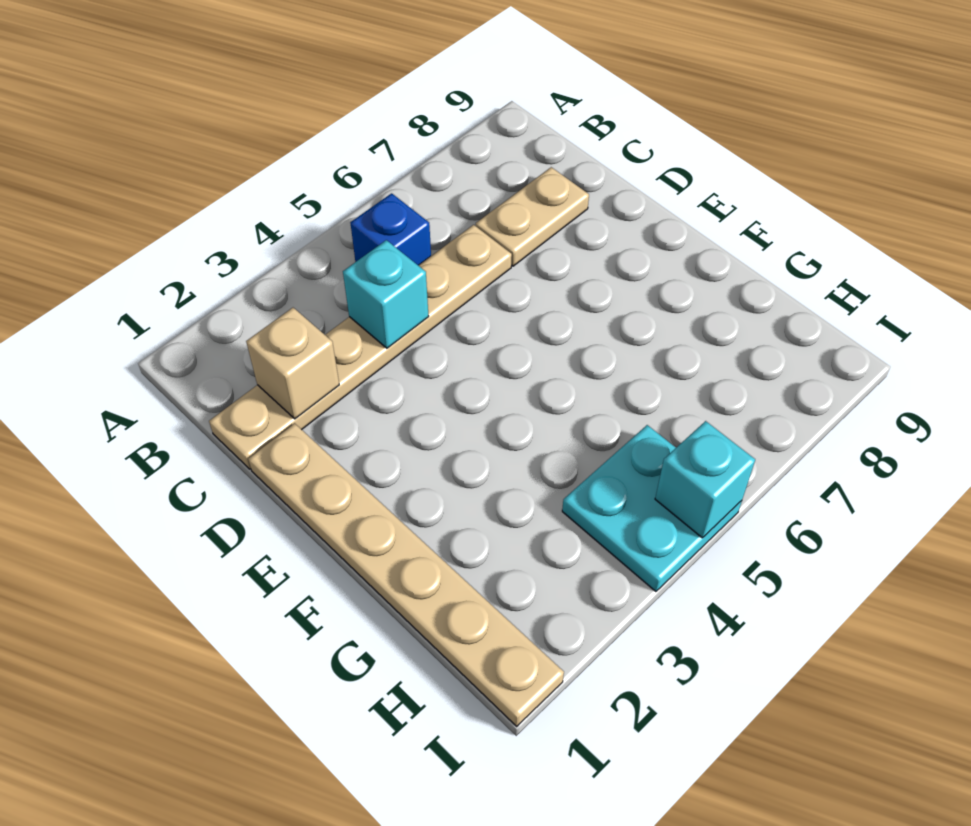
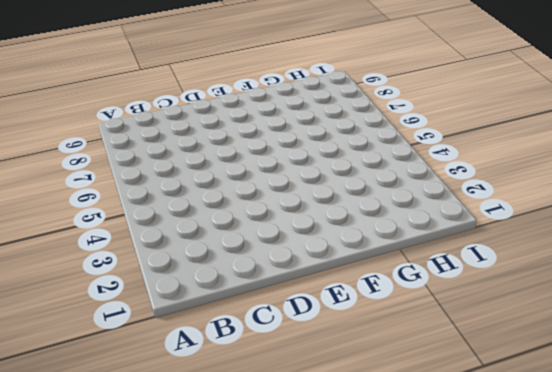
none -> blue brick B5 level 1
none -> tan plate C1:C6 level 1

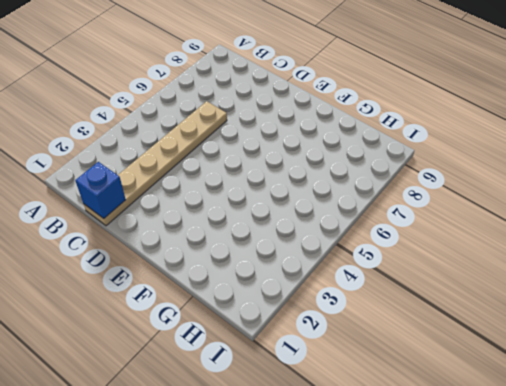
blue brick C1 level 2 -> blue brick B5 level 1
none -> tan plate C7:C8 level 1
none -> tan plate D1:I1 level 1

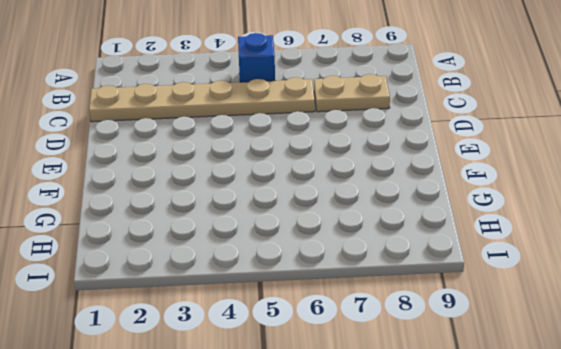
none -> tan plate D1:I1 level 1
none -> cyan plate H4:I5 level 1

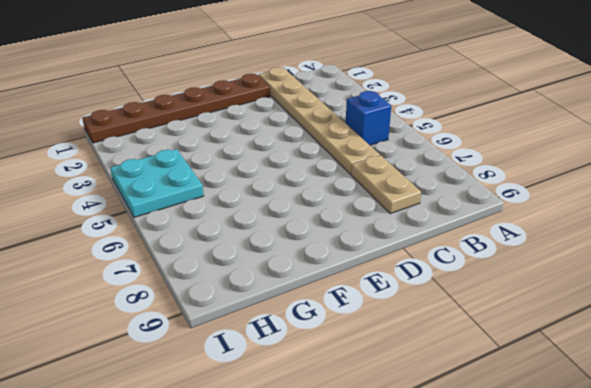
brown plate D1:I1 level 1 -> tan plate D1:I1 level 1
none -> tan brick C2 level 2
none -> cyan brick C4 level 2

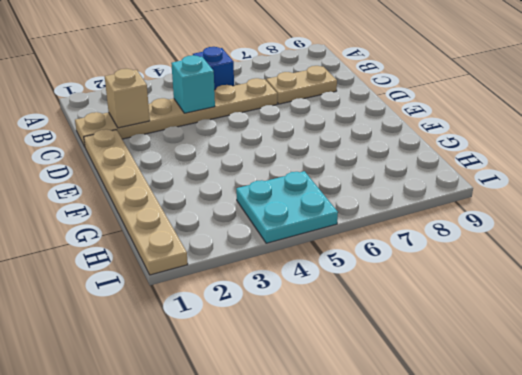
none -> cyan brick I5 level 2

